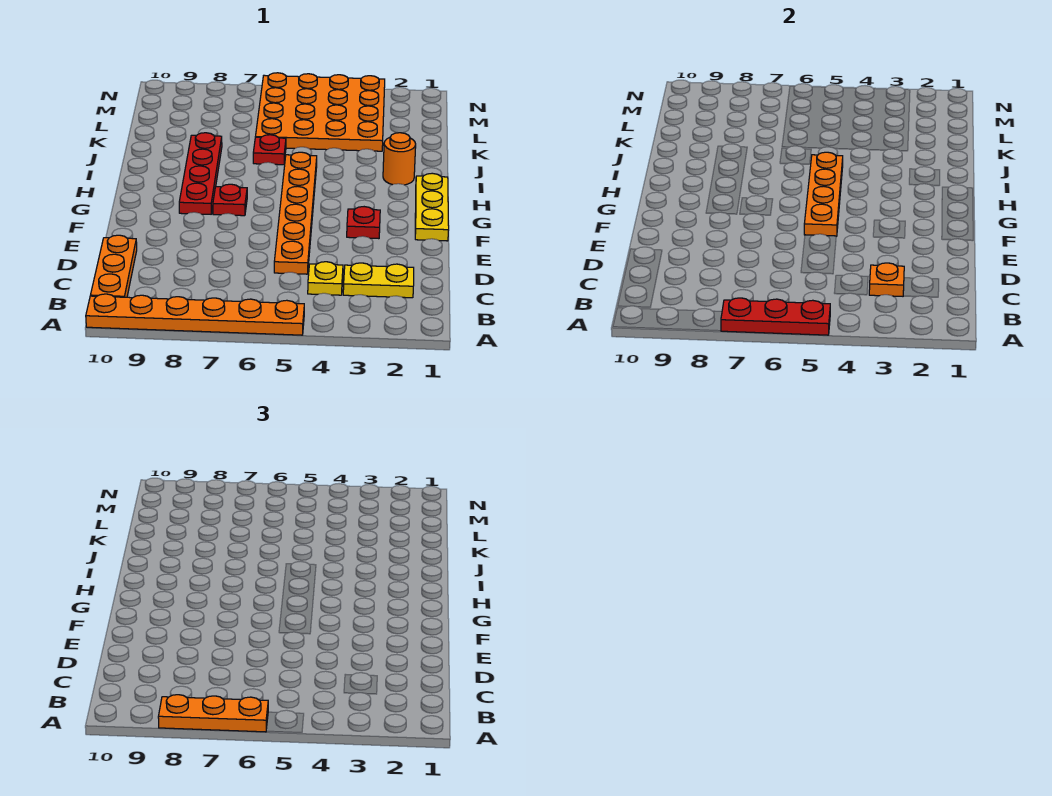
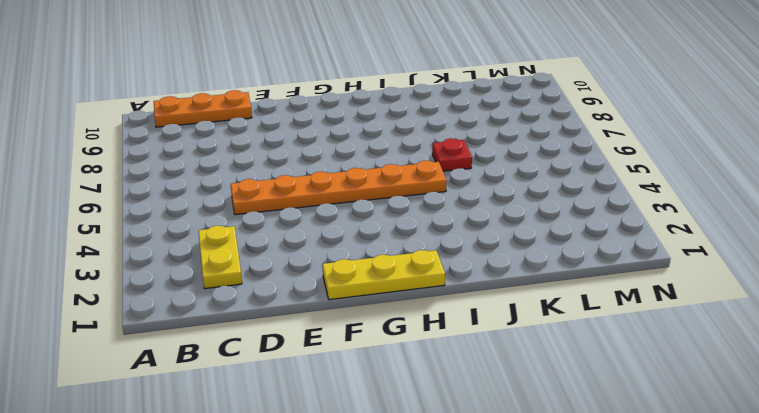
none -> orange plate A5:A10 level 1
none -> yellow plate C4 level 1
none -> red plate F3 level 1

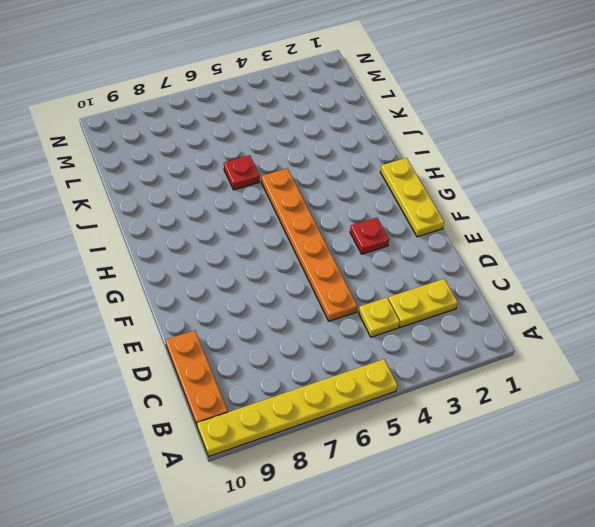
yellow plate A5:A10 level 1 -> orange plate A5:A10 level 1
none -> red plate G7 level 1
none -> red plate G8:J8 level 1
none -> orange round brick I2 level 1

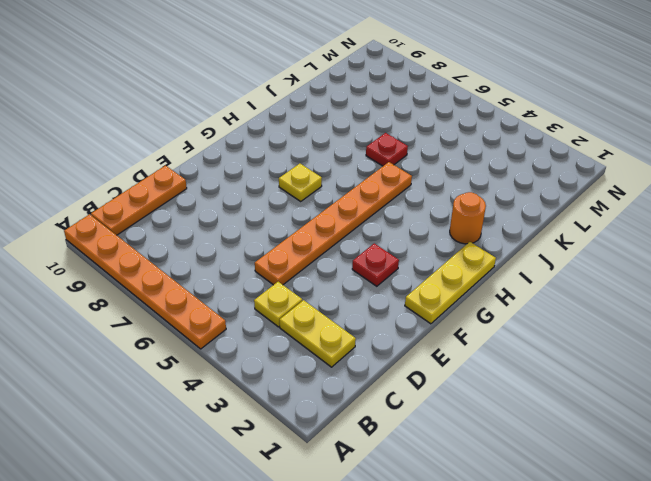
yellow plate G7 level 1 -> red plate G7 level 1
none -> red plate G8:J8 level 1
none -> orange plate K3:N6 level 1
none -> red plate A5:A7 level 2

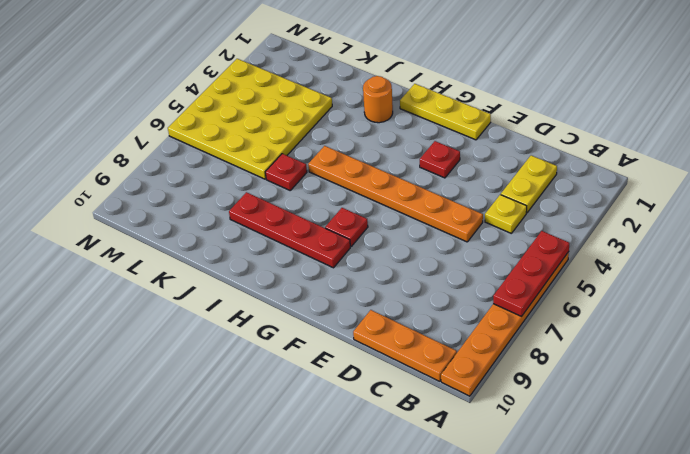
yellow plate K3:N6 level 1 -> orange plate K3:N6 level 1
none -> orange plate C3 level 2
none -> orange plate F5:I5 level 2
none -> orange plate A6:A8 level 3

